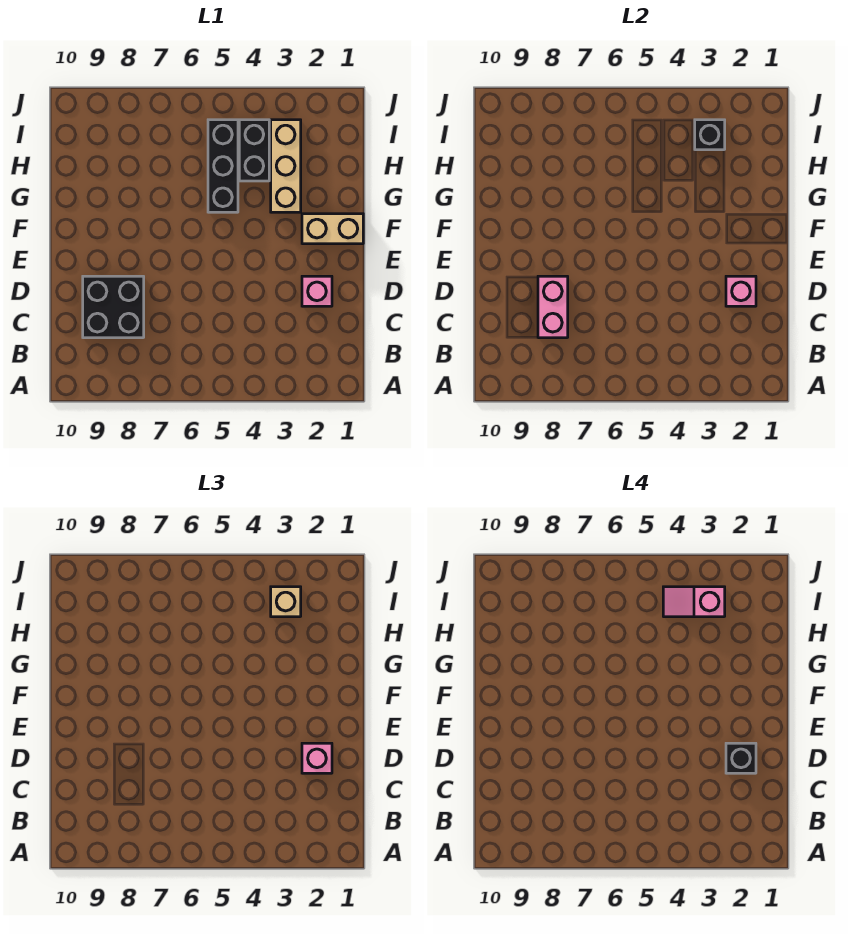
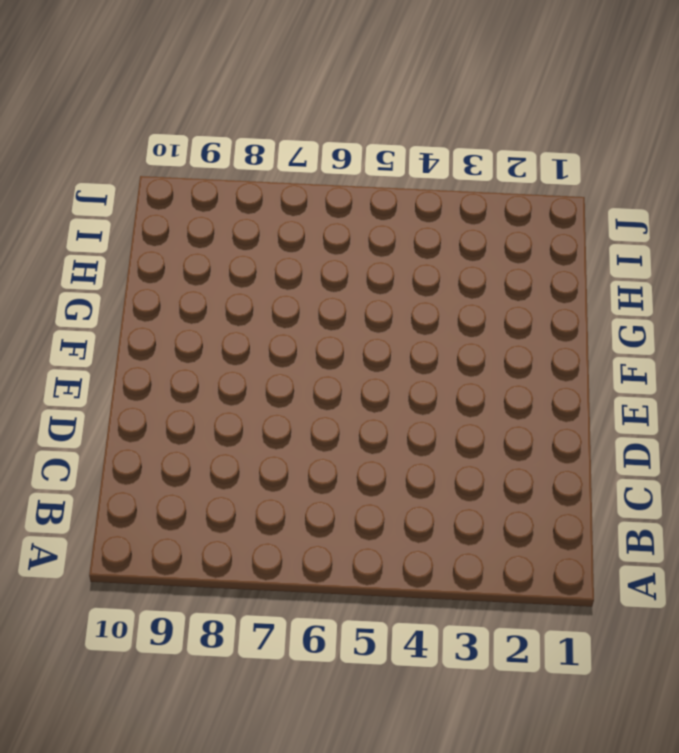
none -> black brick C8:D9 level 1
none -> pink brick D2 level 1
none -> tan brick F1:F2 level 1

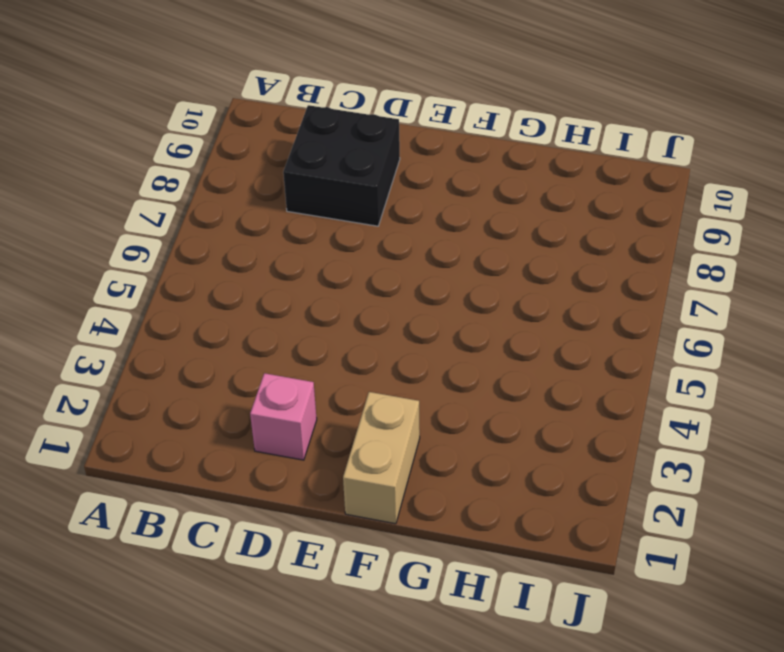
none -> tan brick G3:I3 level 1
none -> black brick G5:I5 level 1
none -> black brick H4:I4 level 1

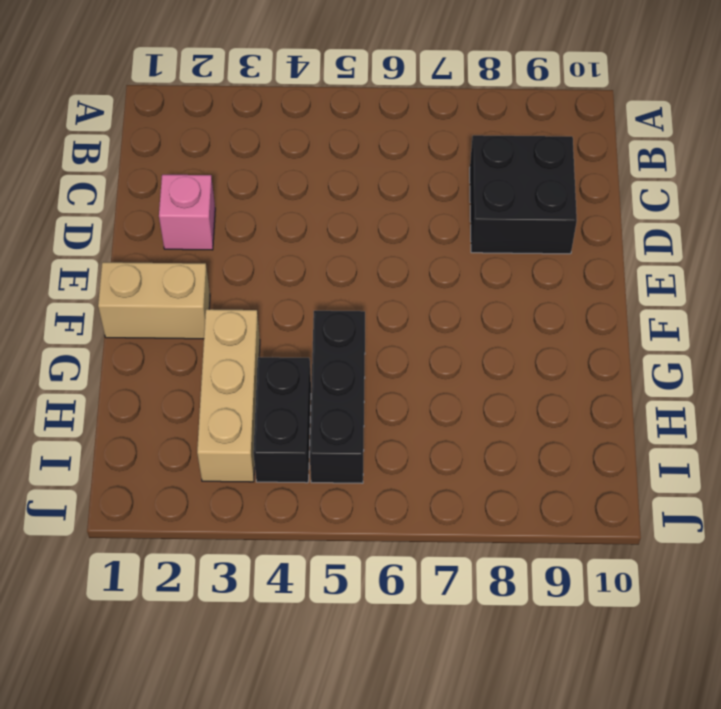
none -> pink brick C8:D8 level 2
none -> pink brick D2 level 2
none -> black brick I3 level 2

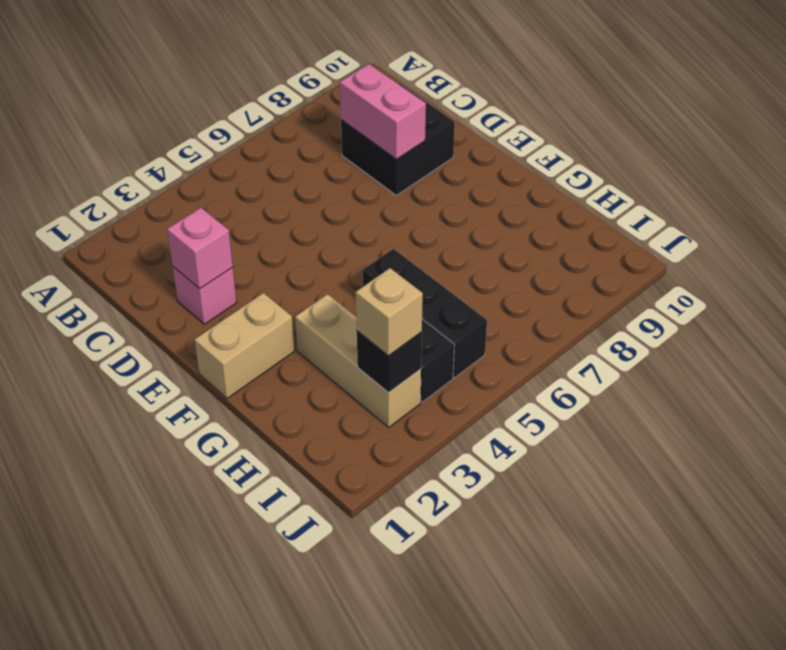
none -> pink brick D2 level 3
none -> black brick D2 level 4
none -> pink slope I3:I4 level 4 top 3

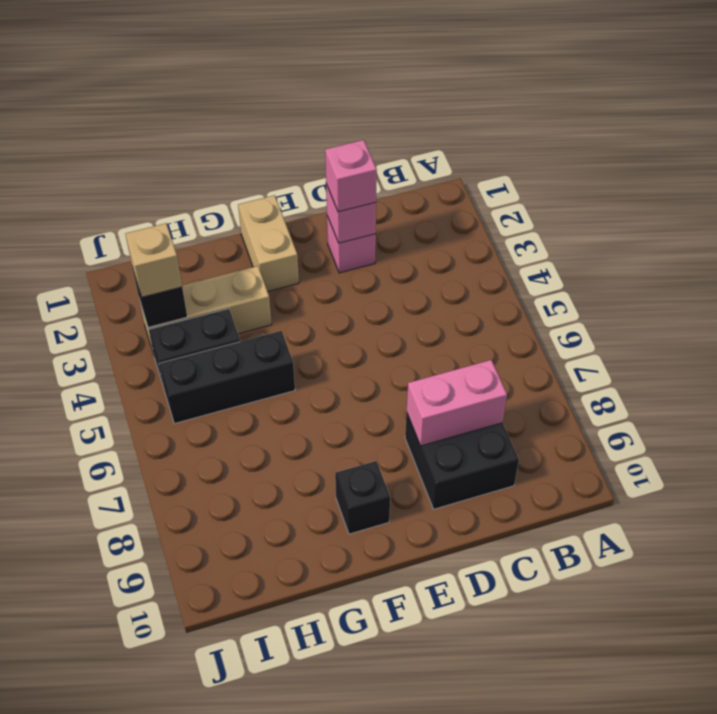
black brick F9 level 1 -> black brick D2 level 4
none -> pink slope I3:I4 level 4 top 3

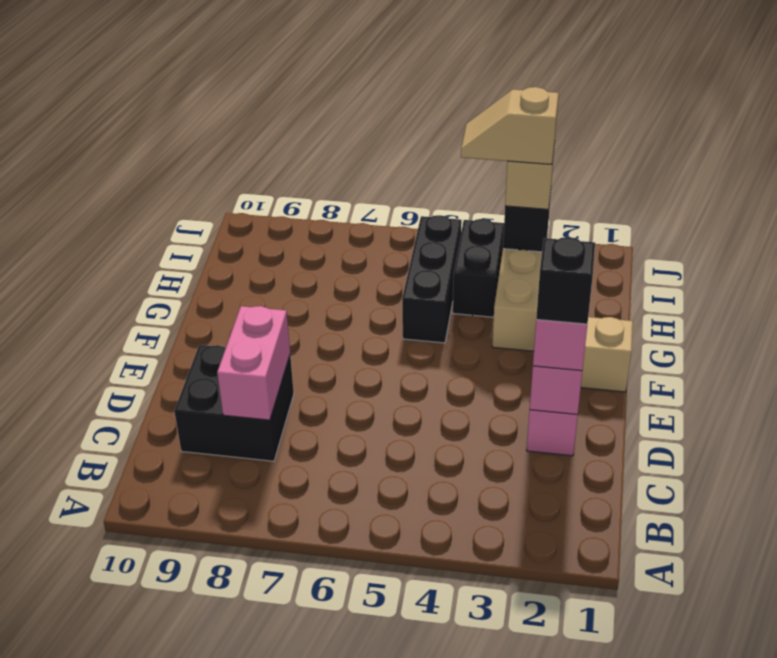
tan slope I3:I4 level 4 top 3 -> pink slope I3:I4 level 4 top 3

